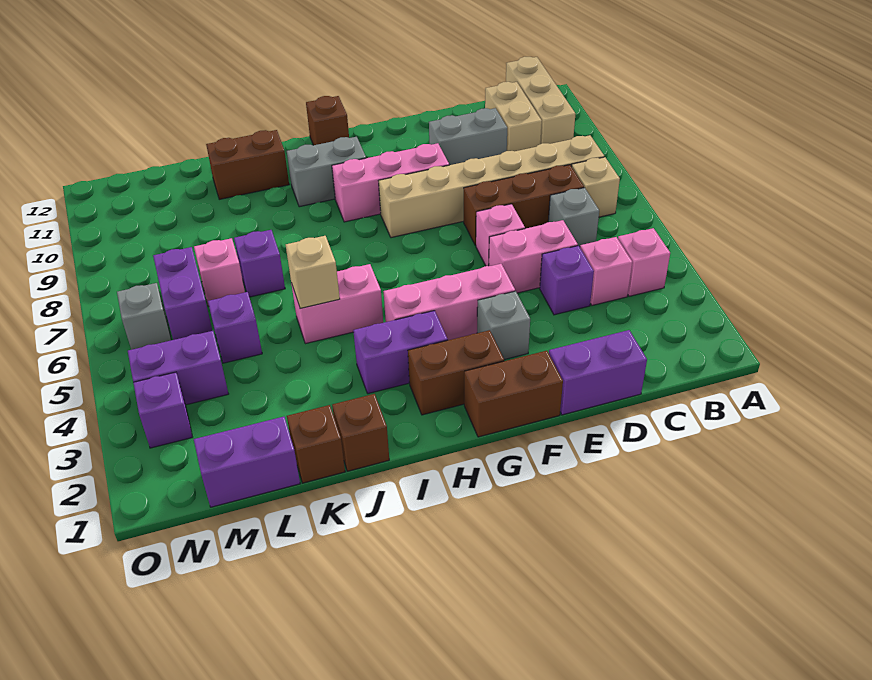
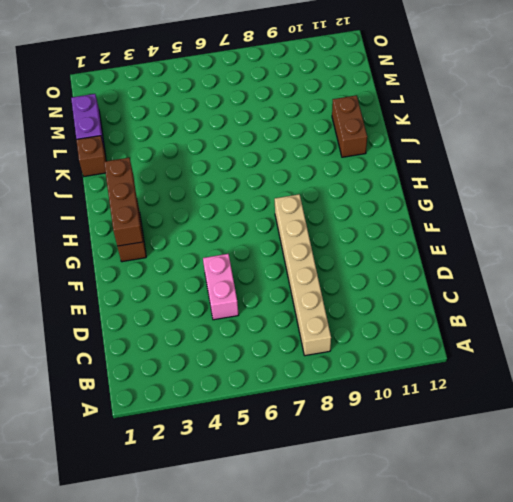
brown brick G2:I2 level 2 -> brown brick C7:E7 level 1
none -> pink brick B4 level 1
none -> tan brick B7 level 1
none -> tan brick B10:B12 level 1
none -> pink brick C4 level 1

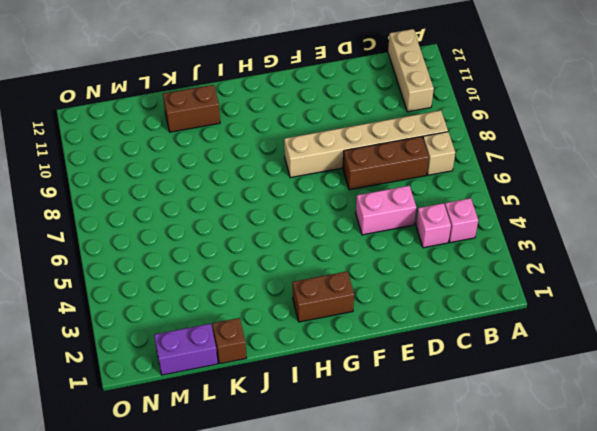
none -> grey brick C6 level 1
none -> tan brick C10:C11 level 1
none -> purple brick D1:E1 level 1
none -> purple brick D4 level 1

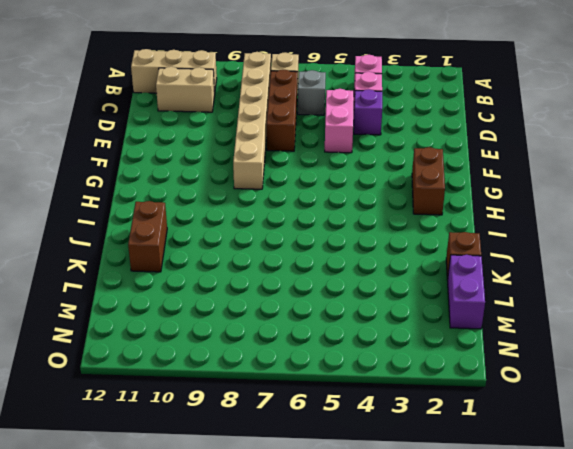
none -> purple brick D1:E1 level 1
none -> grey brick D10:E10 level 1
none -> pink brick E6 level 1
none -> brown brick F1:G1 level 1

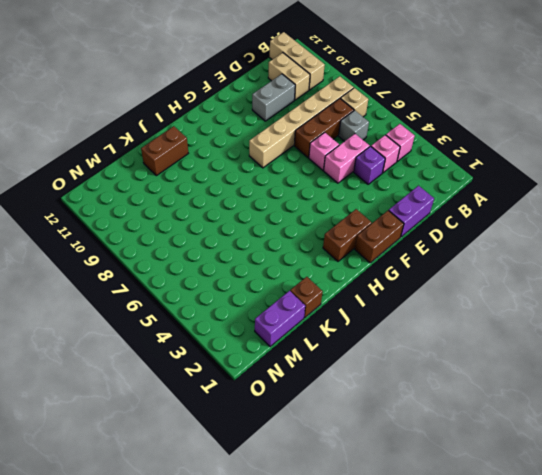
none -> grey brick F3 level 1
none -> pink brick F4:H4 level 1
none -> pink brick F9:H9 level 1
none -> purple brick H3:I3 level 1

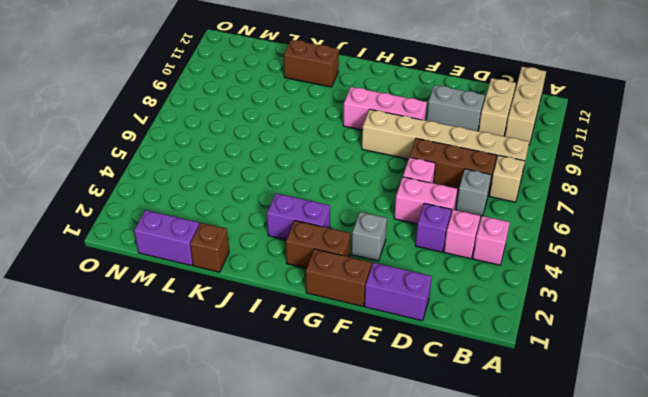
none -> pink brick F4:H4 level 1
none -> grey brick H10:I10 level 1
none -> brown brick H12 level 1
none -> pink brick I5:J5 level 1

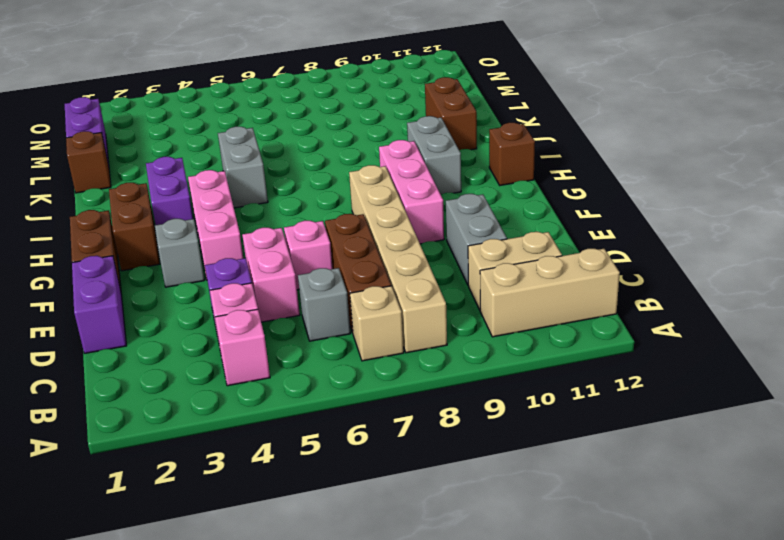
grey brick I5:J5 level 1 -> pink brick I5:J5 level 1
none -> brown brick J1 level 1
none -> purple brick K7 level 1
none -> purple brick L5 level 1
none -> pink brick L7 level 1

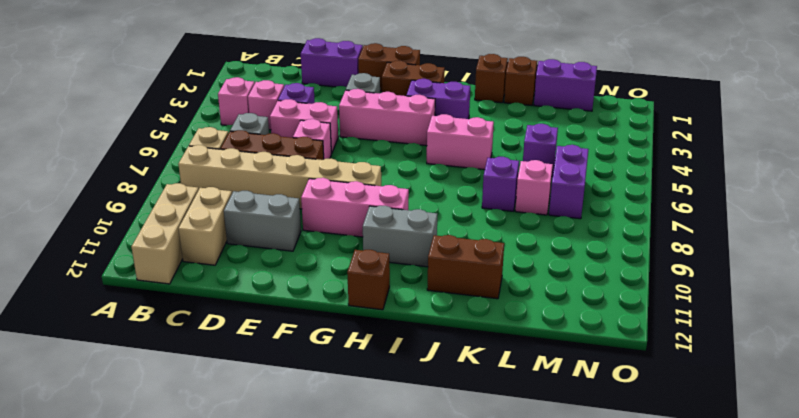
none -> purple brick M4:N4 level 1
none -> purple brick N3 level 1
none -> grey brick N6 level 1
none -> tan brick J5 level 2

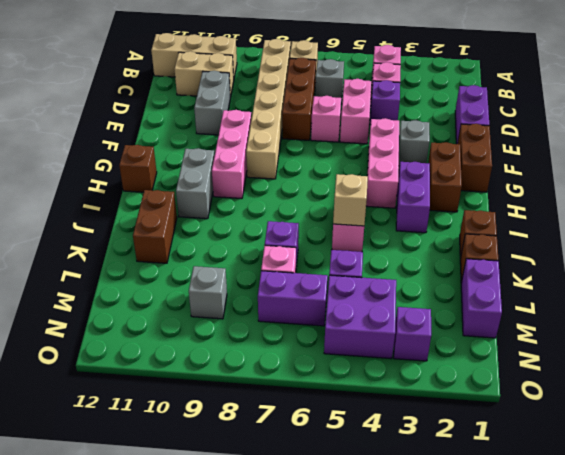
purple brick M4:N5 level 1 -> purple brick M4:N4 level 1
grey brick M9 level 1 -> grey brick N6 level 1

